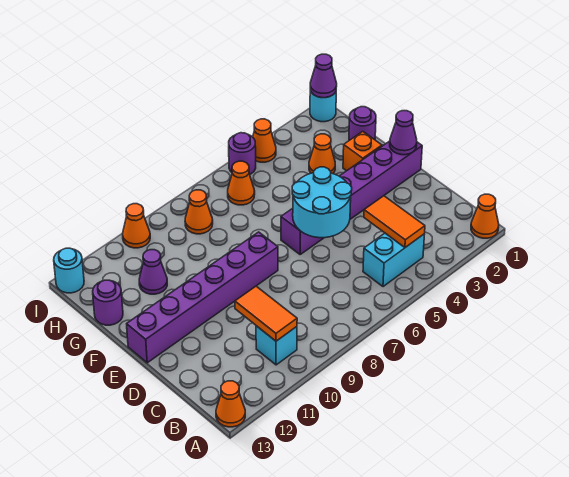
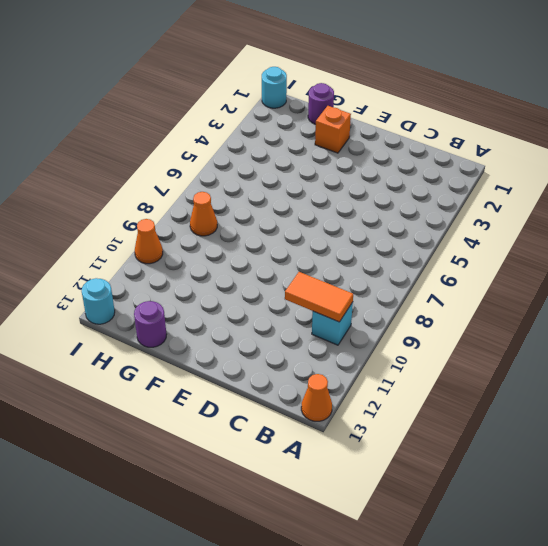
none -> orange cone A1 level 1
none -> cyan brick B4:B5 level 1
none -> purple brick E1:E6 level 1

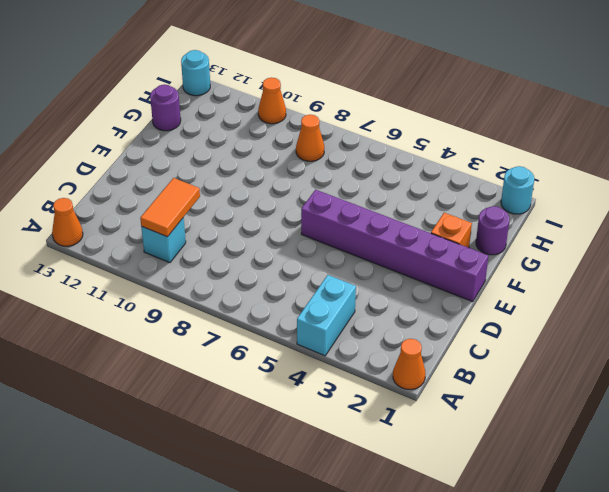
cyan brick A4:B4 level 1 -> cyan brick B4:B5 level 1
none -> purple brick E8:E13 level 1
none -> orange cone G3 level 1
none -> purple cone G11 level 1

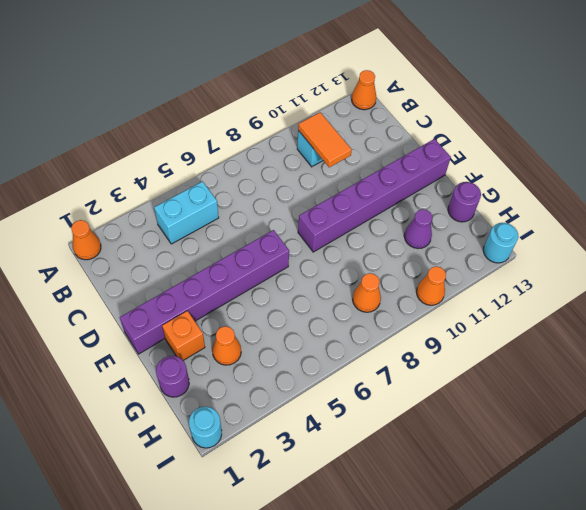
none -> orange cone H6 level 1
none -> orange cone I4 level 1
none -> purple round brick I5 level 1

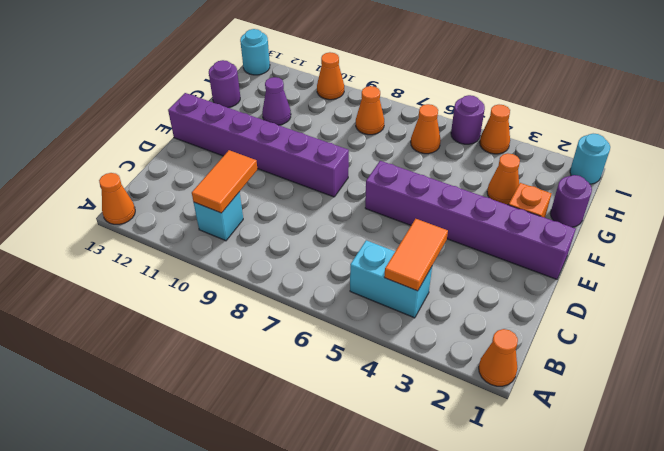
none -> cyan round brick D5:E6 level 2
none -> purple cone E1 level 2
none -> purple cone I1 level 2

